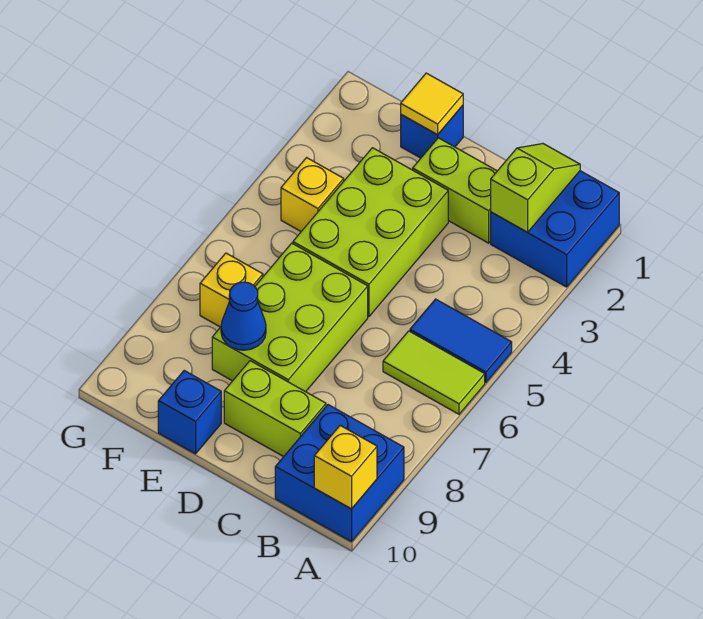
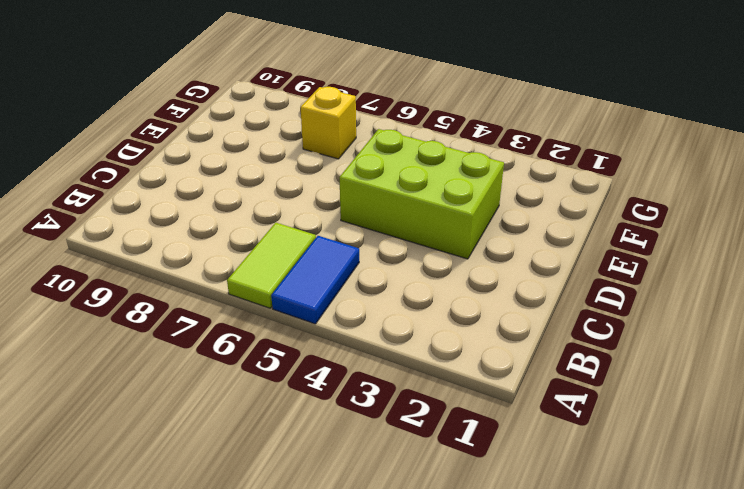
none -> blue brick A1:B2 level 1
none -> blue brick A9:B10 level 1
none -> lime brick C2:D2 level 1

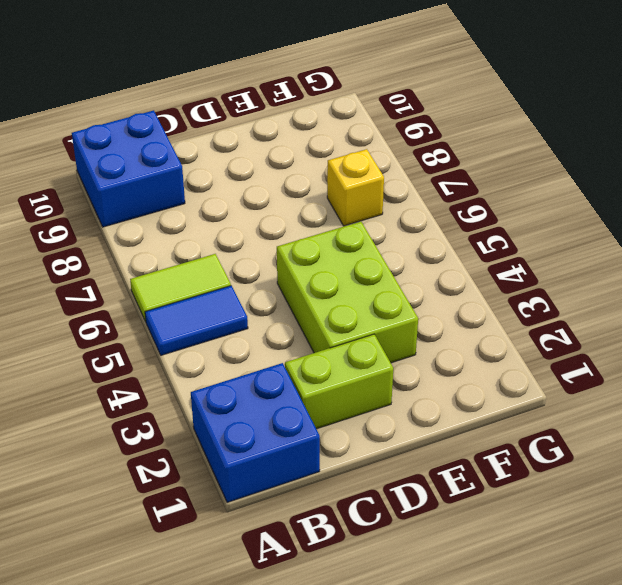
none -> lime brick C9:D9 level 1
none -> lime brick D6:E8 level 1
none -> blue brick E1 level 1

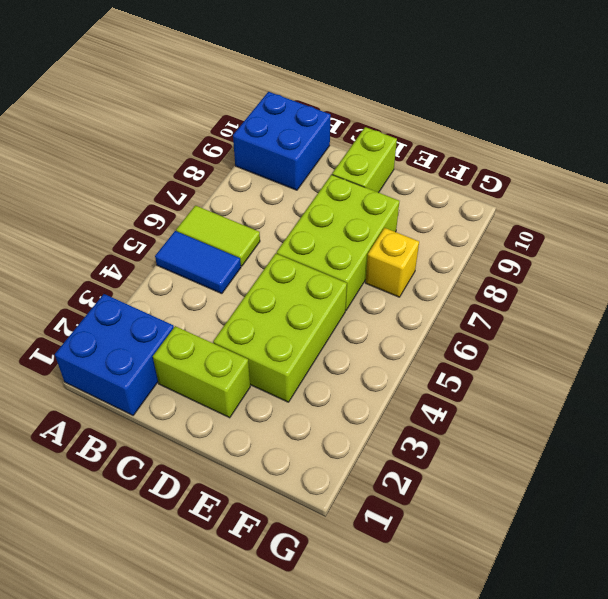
lime brick D9:D10 level 1 -> lime brick C9:D9 level 1
none -> blue brick E1 level 1
none -> blue brick E10 level 1
none -> yellow brick F4 level 1

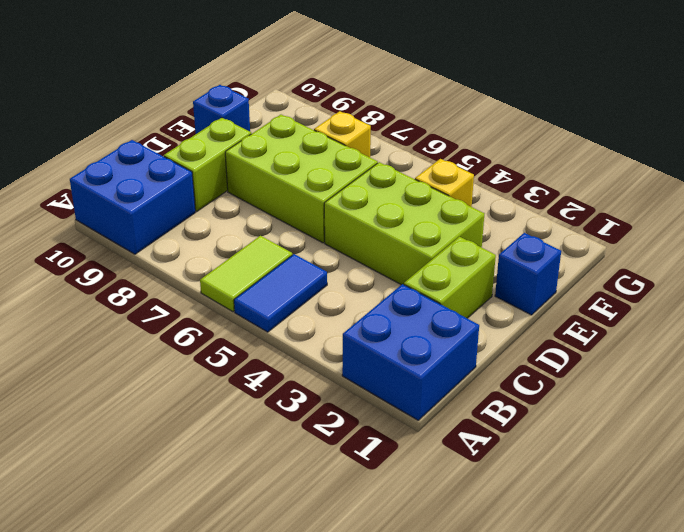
none -> yellow brick A10 level 2
none -> lime slope B1:B2 level 2 top 2
none -> yellow tile E1 level 2

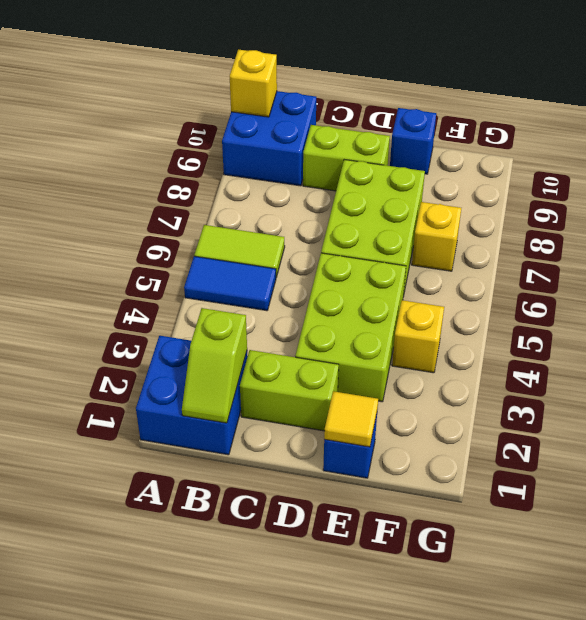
none -> blue cone E8 level 2

